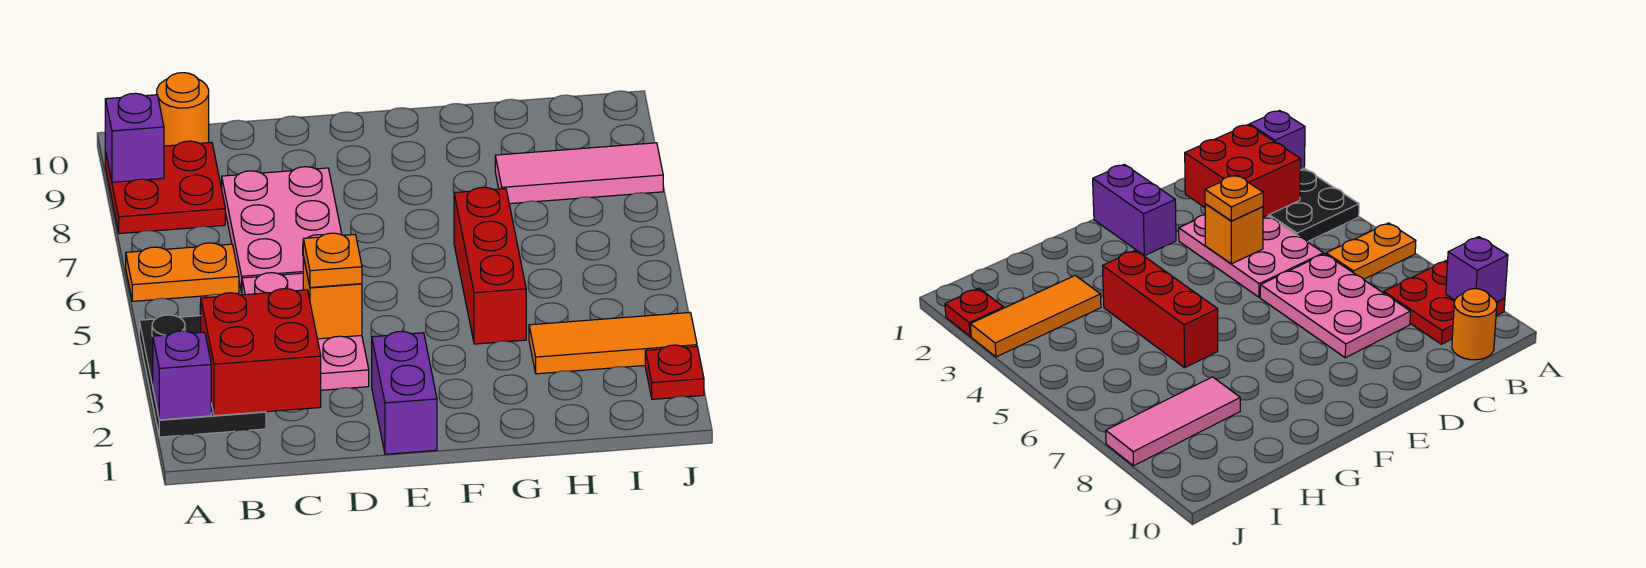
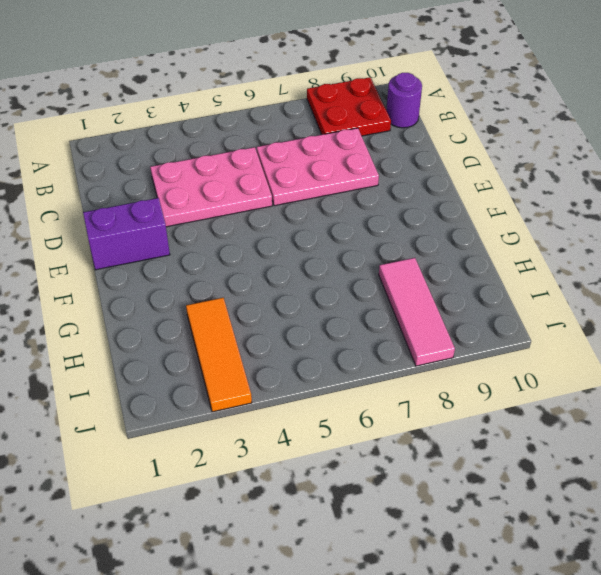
purple round brick B10 level 1 -> orange round brick B10 level 1
none -> black plate A2:B4 level 1
none -> orange plate A6:B6 level 1
none -> red brick G4:G6 level 1

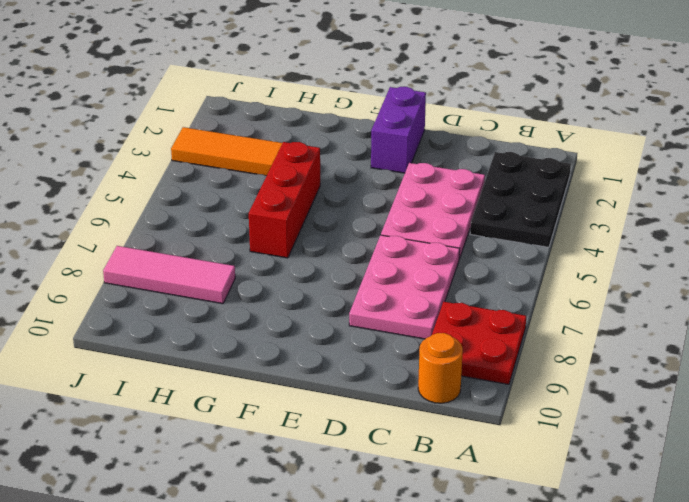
none -> orange plate A6:B6 level 1
none -> red plate J2 level 1
none -> purple brick A2 level 2

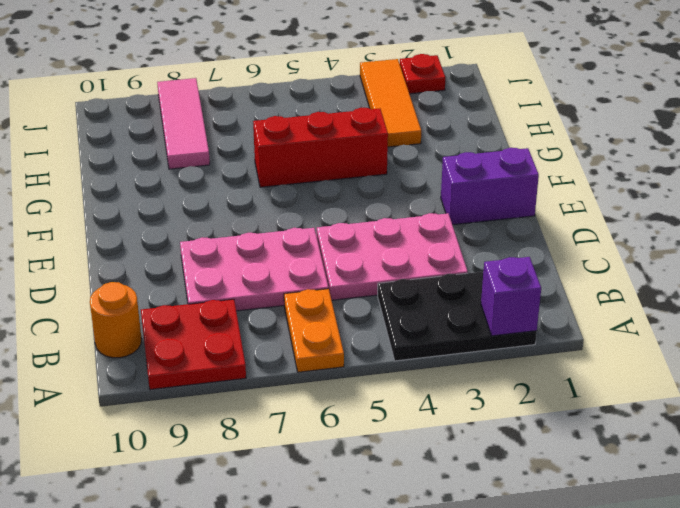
none -> purple brick A9 level 2
none -> red brick B2:C3 level 2
none -> orange brick D4 level 2

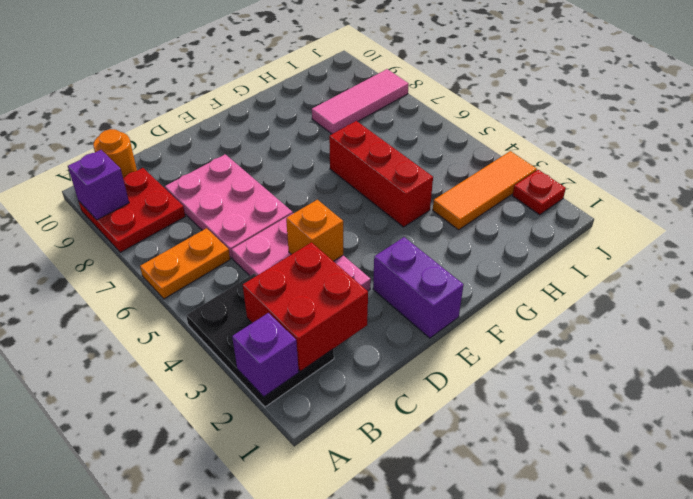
none -> orange plate D4 level 3

